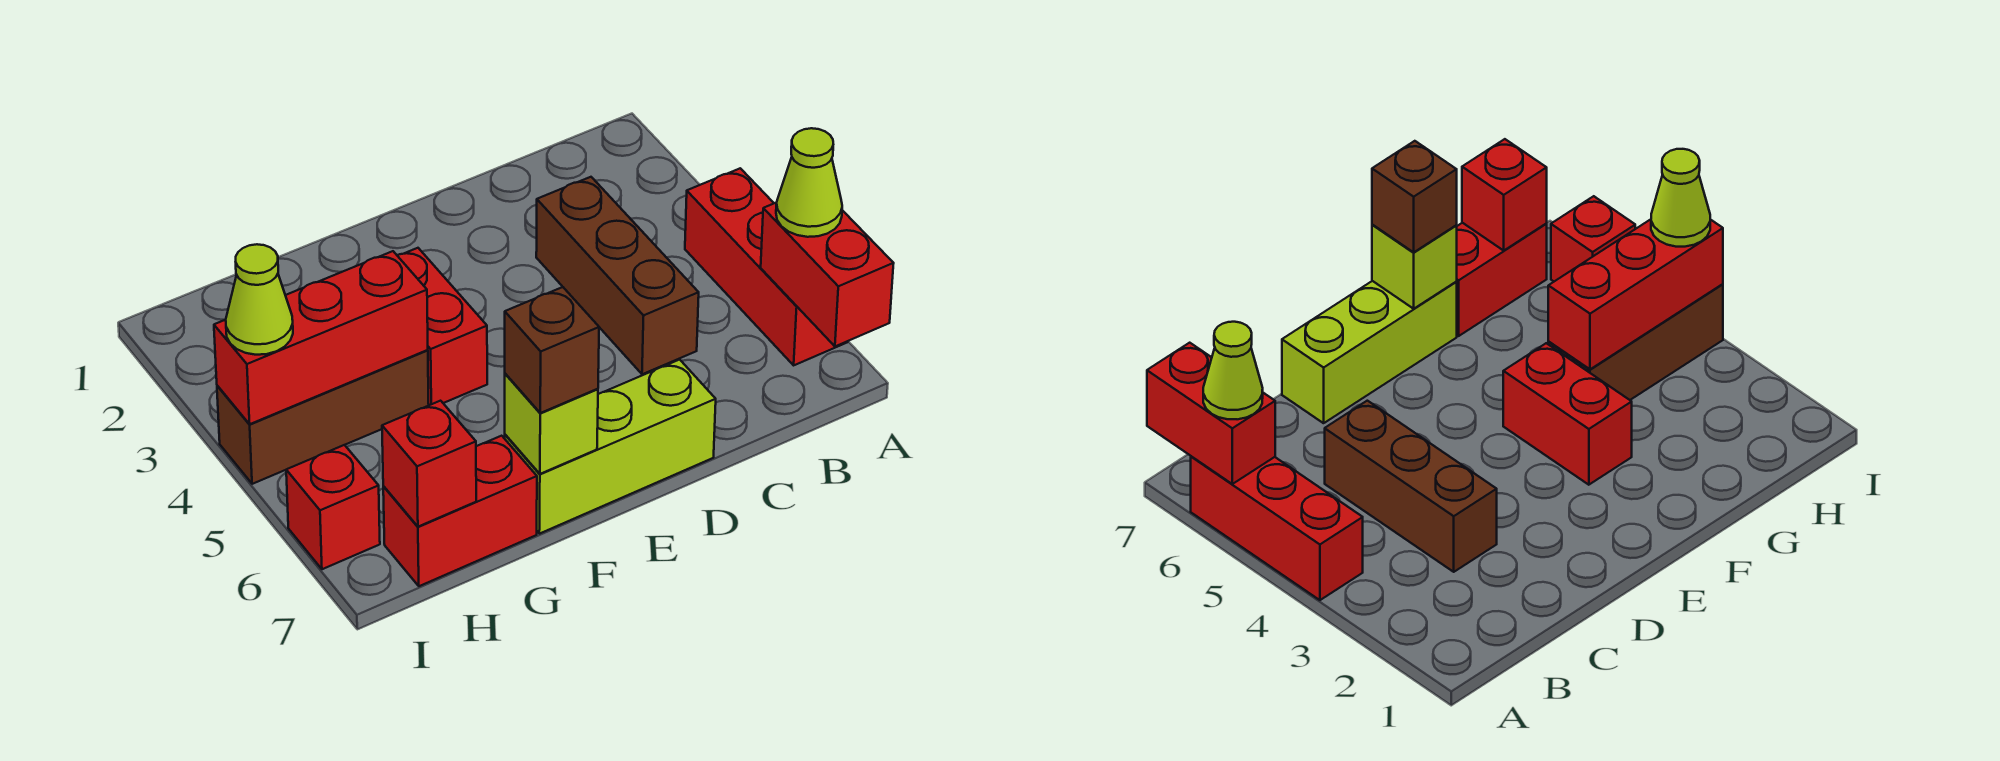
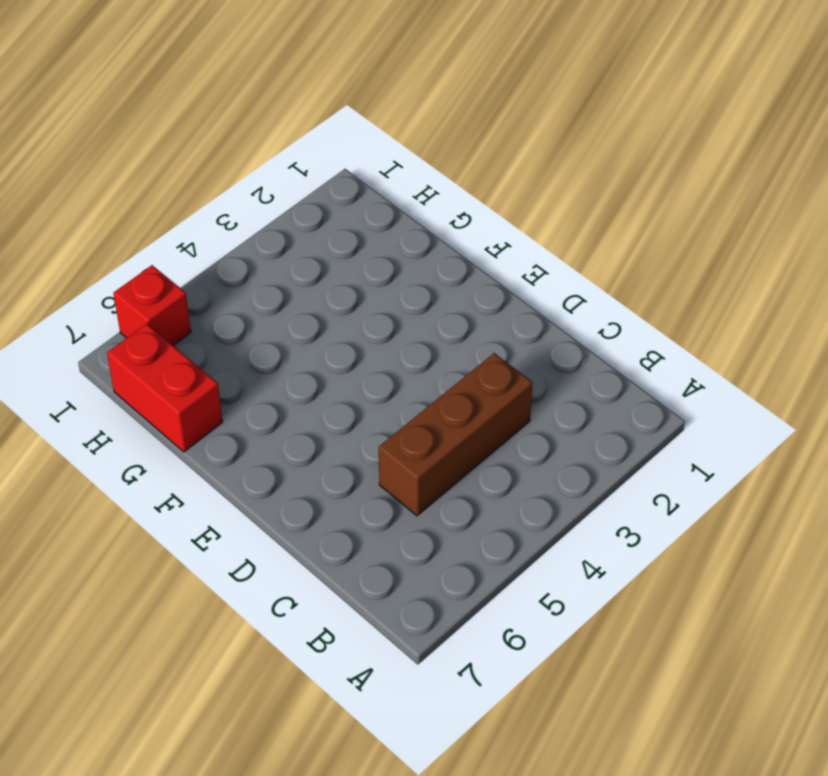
none -> red brick A4:A6 level 1
none -> lime brick D7:F7 level 1
none -> red brick F3:F4 level 1

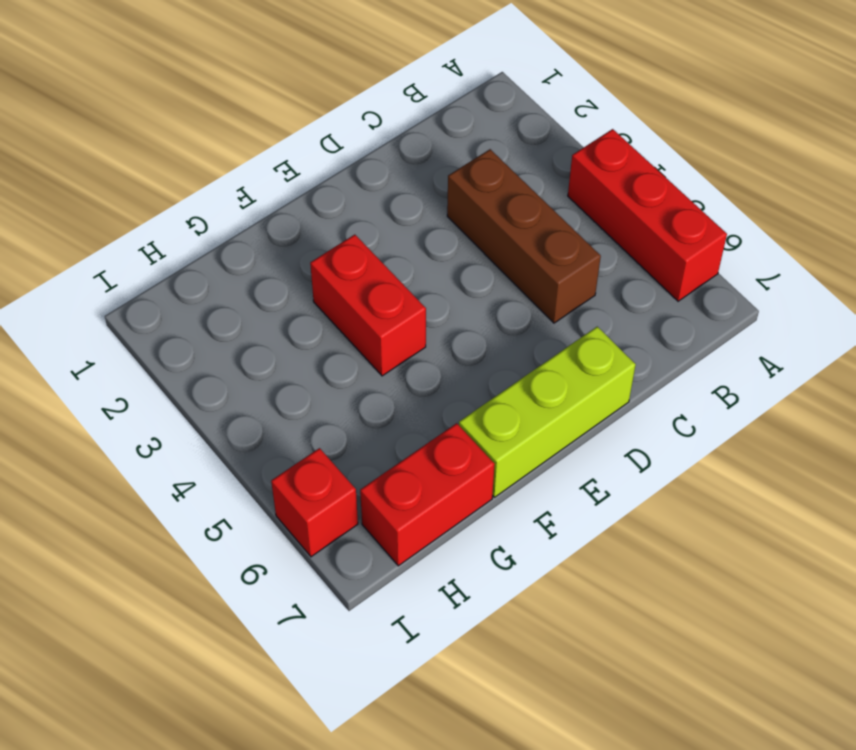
none -> brown brick G4:I4 level 1
none -> red brick A6:A7 level 2
none -> lime brick F7 level 2

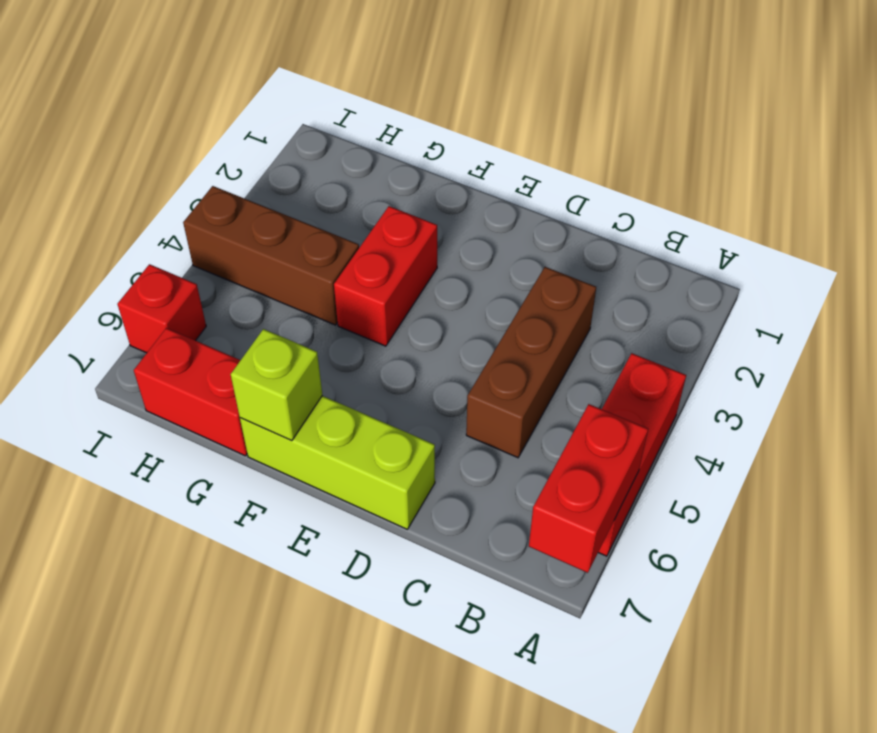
none -> red brick G4:I4 level 2
none -> red brick H7 level 2
none -> lime cone A6 level 3

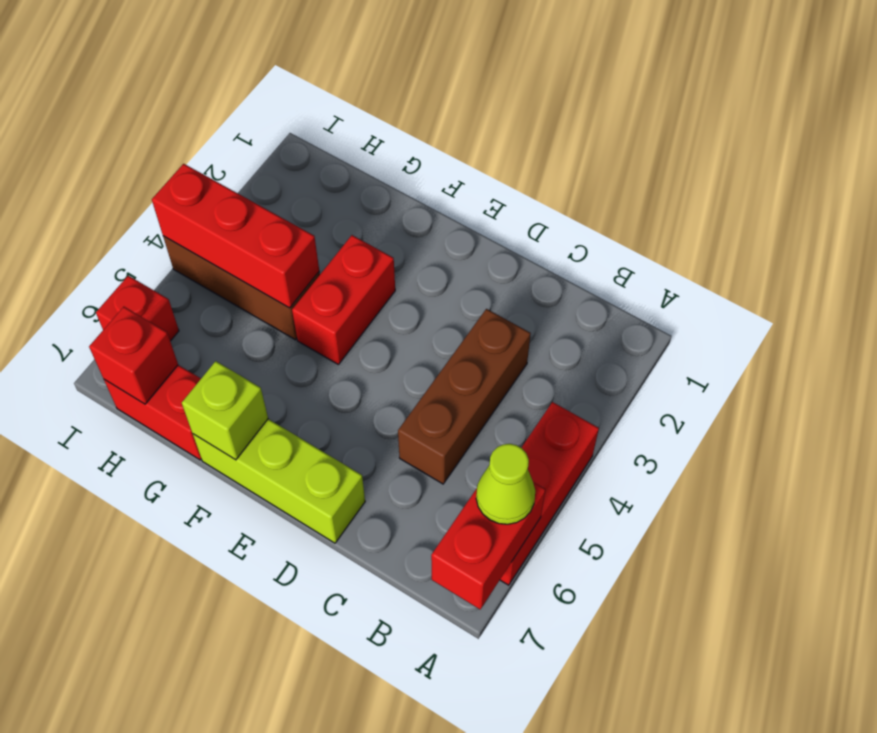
none -> brown brick F7 level 3
none -> lime cone I4 level 3

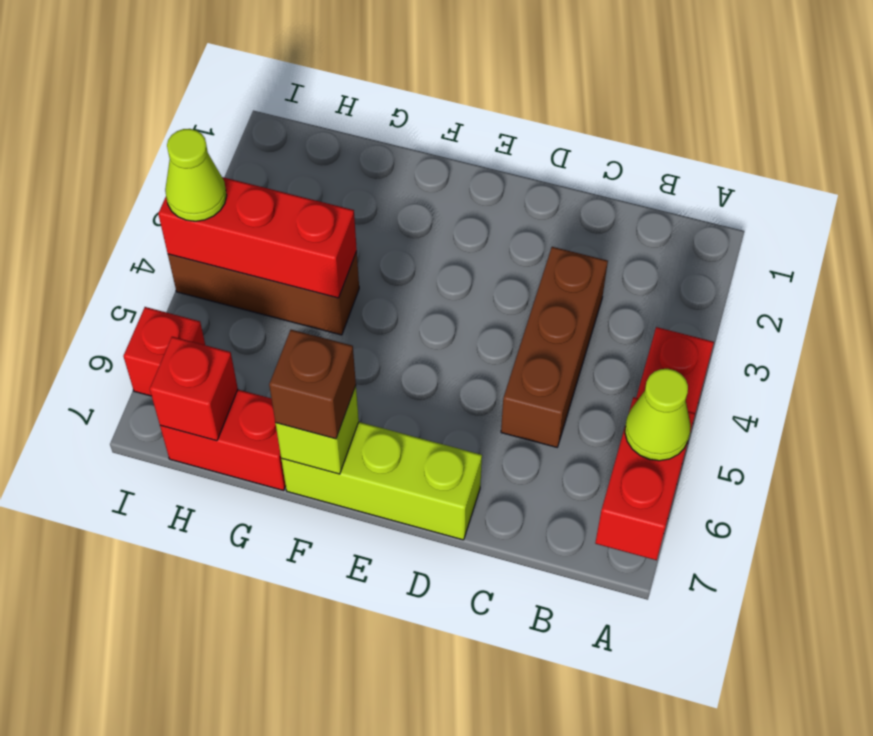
none -> red brick F3:F4 level 1

